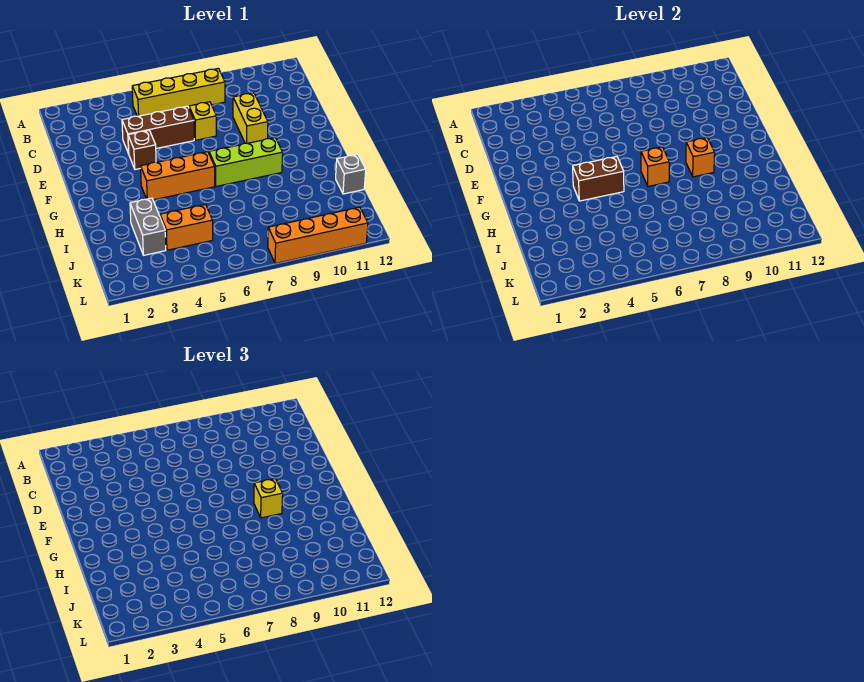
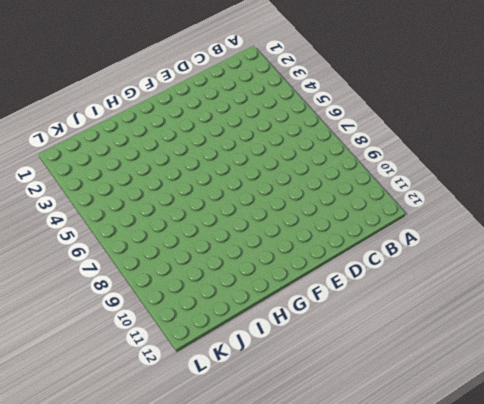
none -> yellow brick B5:B8 level 1
none -> brown brick D4:D6 level 1
none -> yellow brick D7 level 1

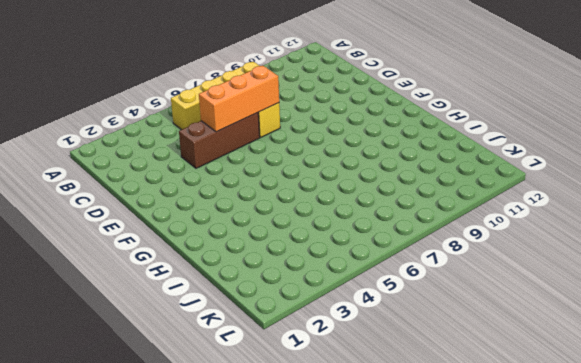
orange brick D5:D7 level 2 -> orange brick G4:G6 level 1
none -> yellow brick D9:E9 level 1
none -> brown brick E4 level 1
none -> lime brick G7:G9 level 1

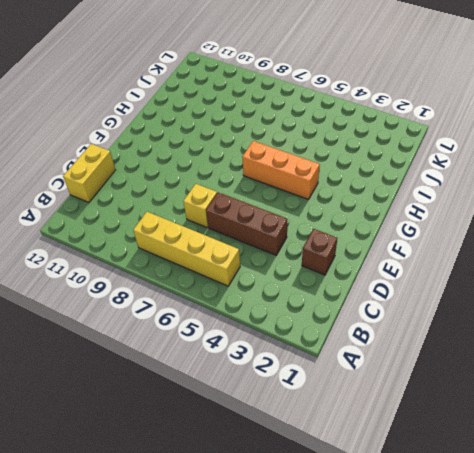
yellow brick C12:D12 level 1 -> yellow brick D9:E9 level 1
brown brick D2 level 1 -> brown brick E4 level 1
none -> lime brick G7:G9 level 1
none -> grey brick I3:J3 level 1
none -> grey brick I12 level 1

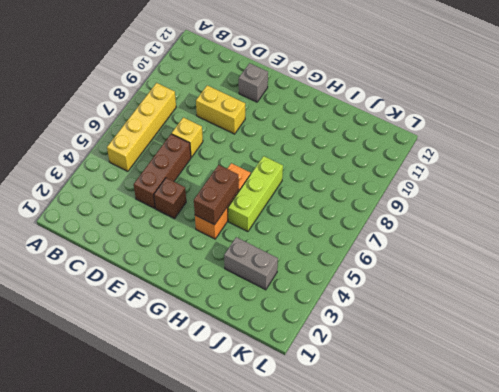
grey brick E11 level 1 -> grey brick I12 level 1
lime brick H5:H7 level 1 -> lime brick G7:G9 level 1
none -> orange brick J4:J5 level 1
none -> orange brick L8:L11 level 1
none -> orange brick G7 level 2

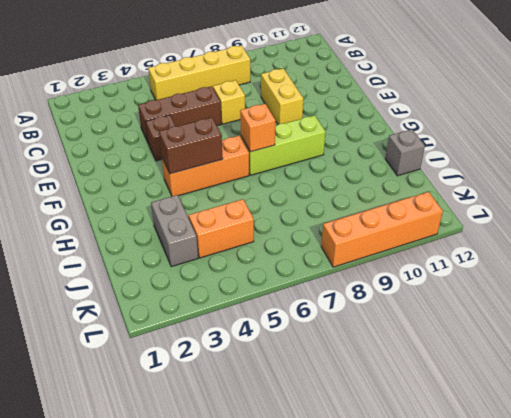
none -> orange brick G9 level 2
none -> yellow brick G9 level 3

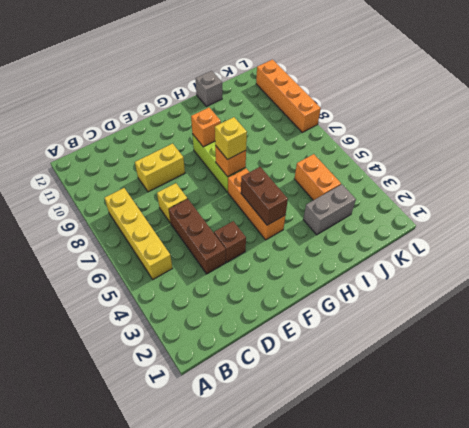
yellow brick G7 level 3 -> yellow brick G9 level 3

